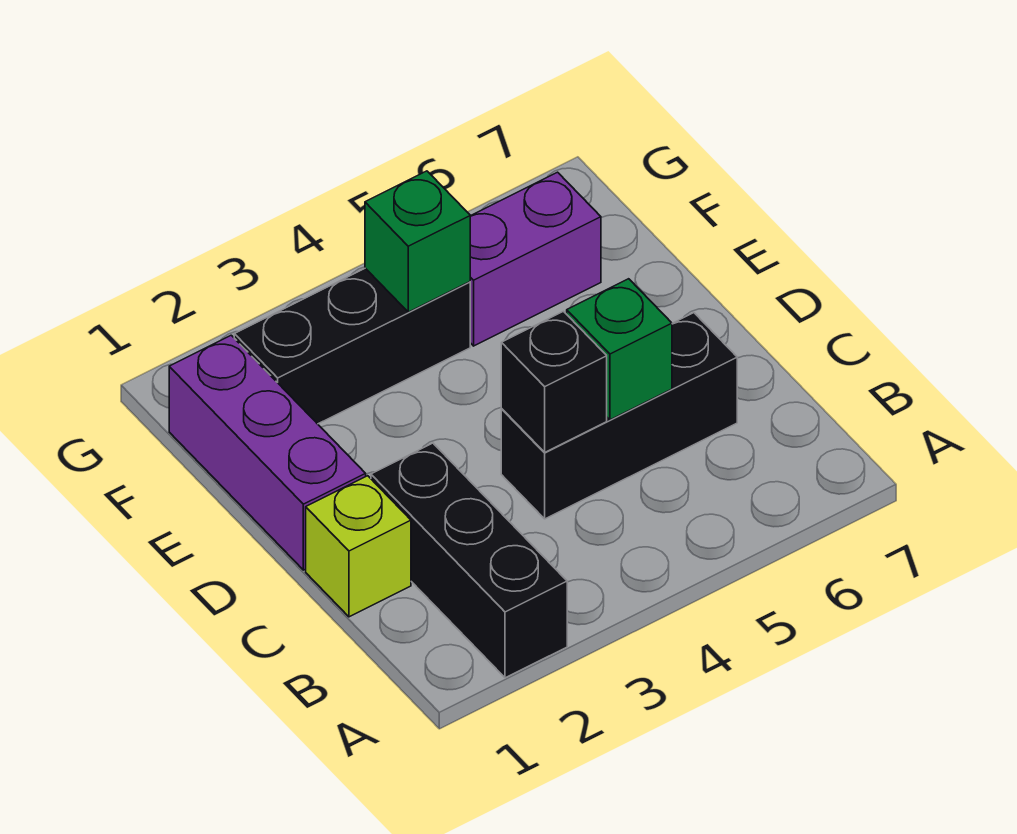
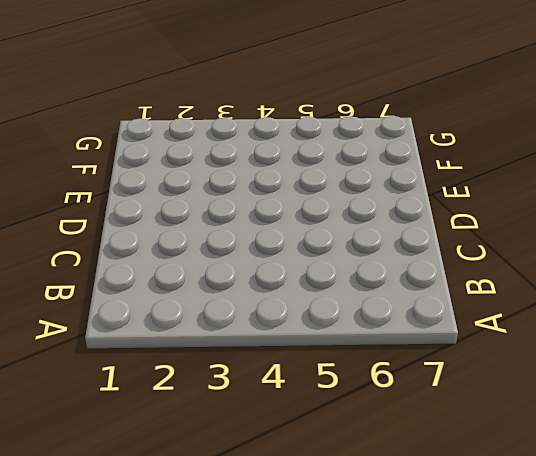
none -> black brick A2:C2 level 1
none -> lime brick C1 level 1

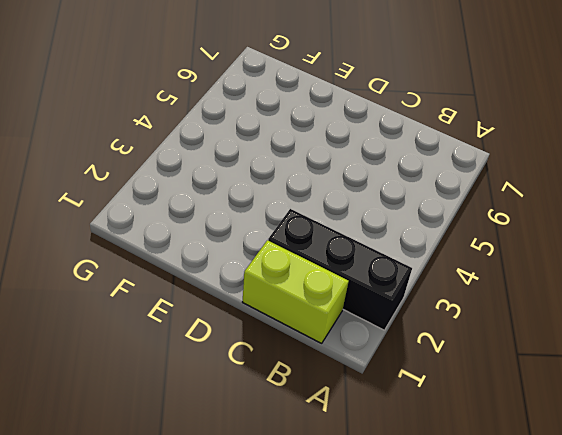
lime brick B1:C1 level 1 -> lime brick C1 level 1
none -> black brick C4:C6 level 1
none -> purple brick D1:F1 level 1

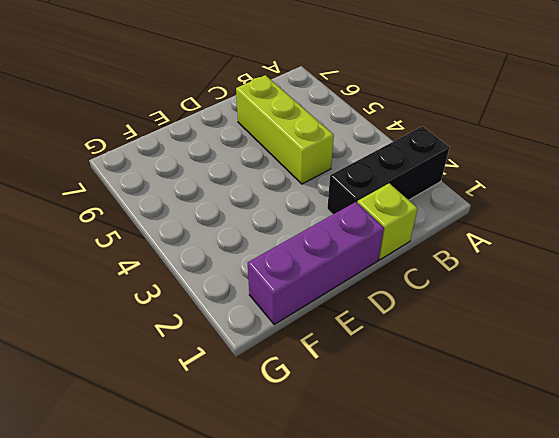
lime brick C4:C6 level 1 -> black brick C4:C6 level 1
none -> black brick F2:F4 level 1
none -> purple brick F5:F6 level 1

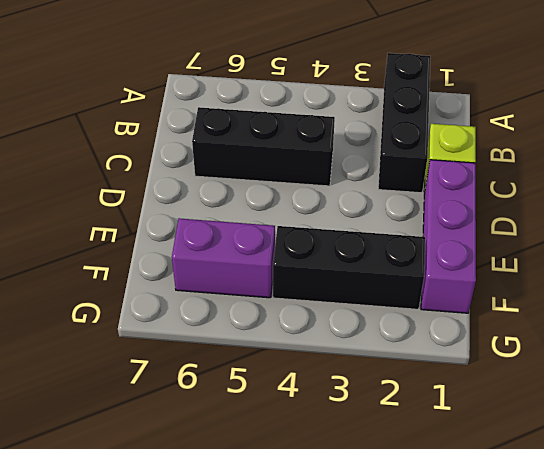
none -> black brick C4 level 2
none -> green brick C5 level 2

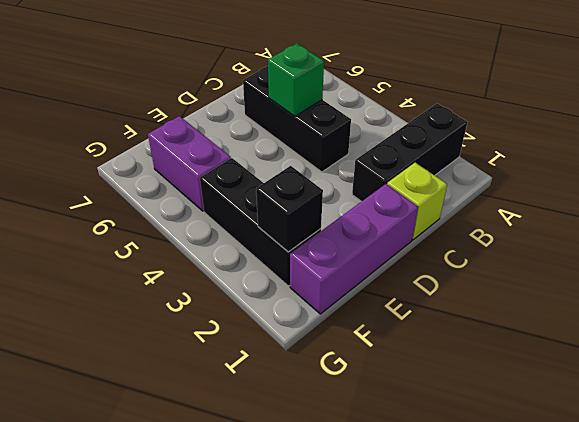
black brick F2 level 2 -> black brick C4 level 2
none -> green brick F4 level 2

